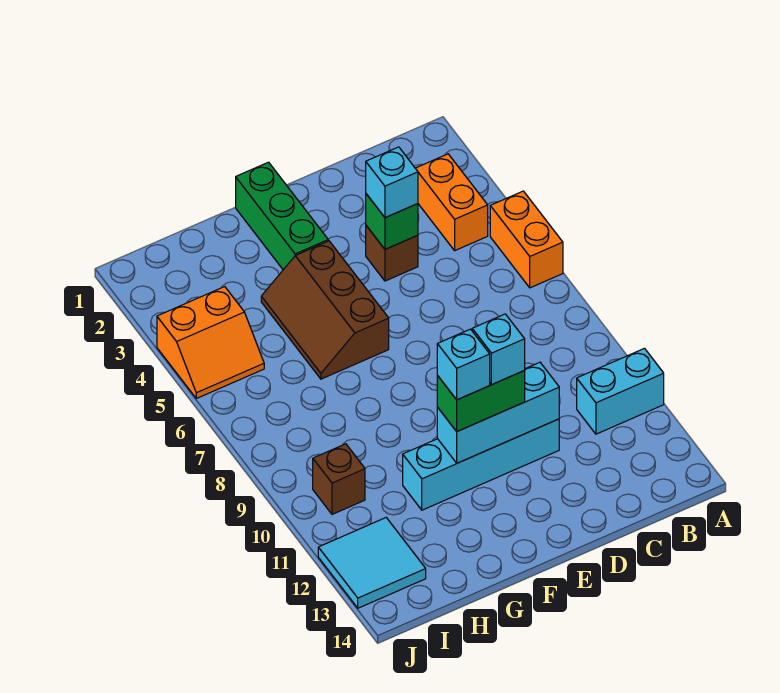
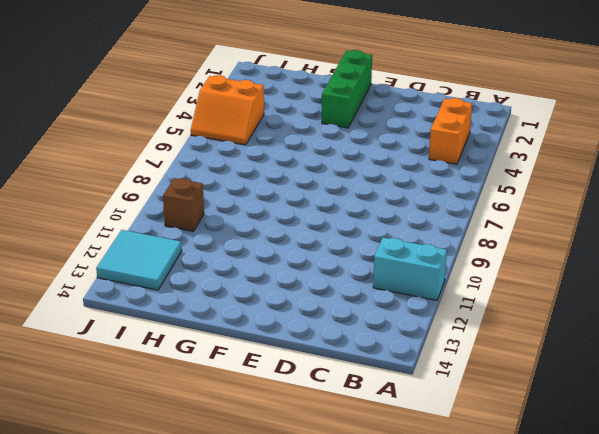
none -> orange brick A5:A6 level 1
none -> brown brick D4 level 1
none -> cyan brick D11:G11 level 1

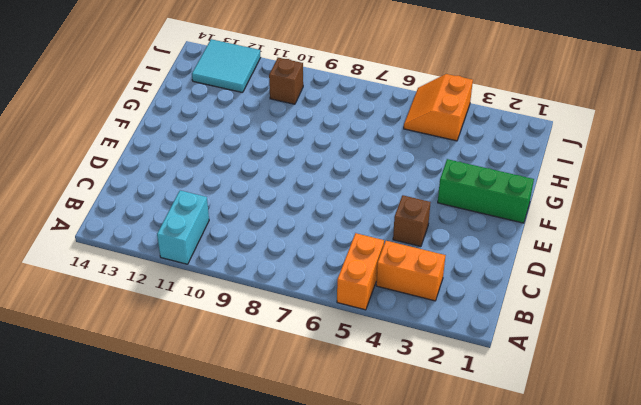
orange brick A5:B5 level 1 -> orange brick A5:A6 level 1
none -> cyan brick D11:G11 level 1
none -> brown slope F4:G6 level 1 top F
none -> green brick D4 level 2

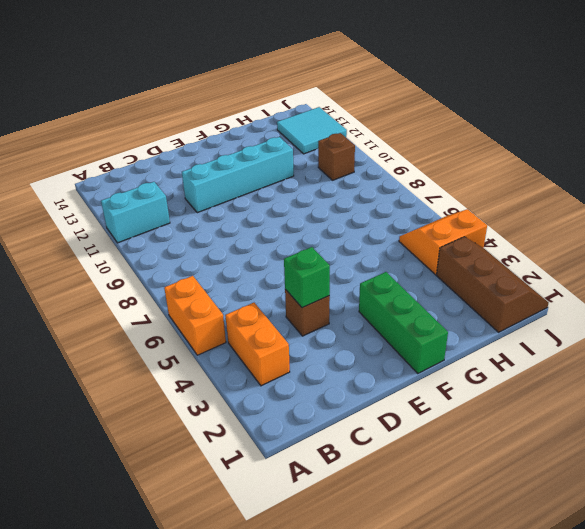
brown slope I1:J3 level 1 top I -> brown slope F4:G6 level 1 top F
none -> cyan brick D11:F11 level 2
none -> cyan brick D4 level 3
none -> green brick E11:F11 level 3

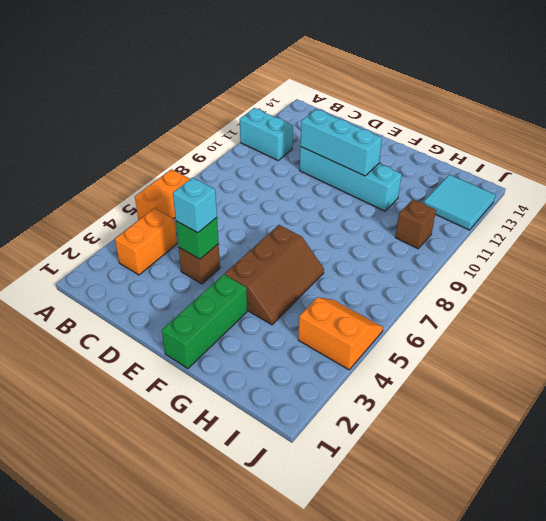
none -> green brick E11:F11 level 3
none -> cyan brick E11 level 4
none -> cyan brick F11 level 4

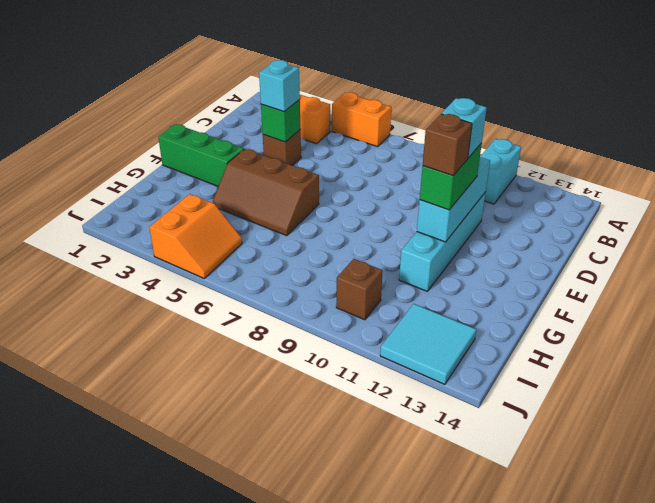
brown brick F11 level 4 -> cyan brick F11 level 4

